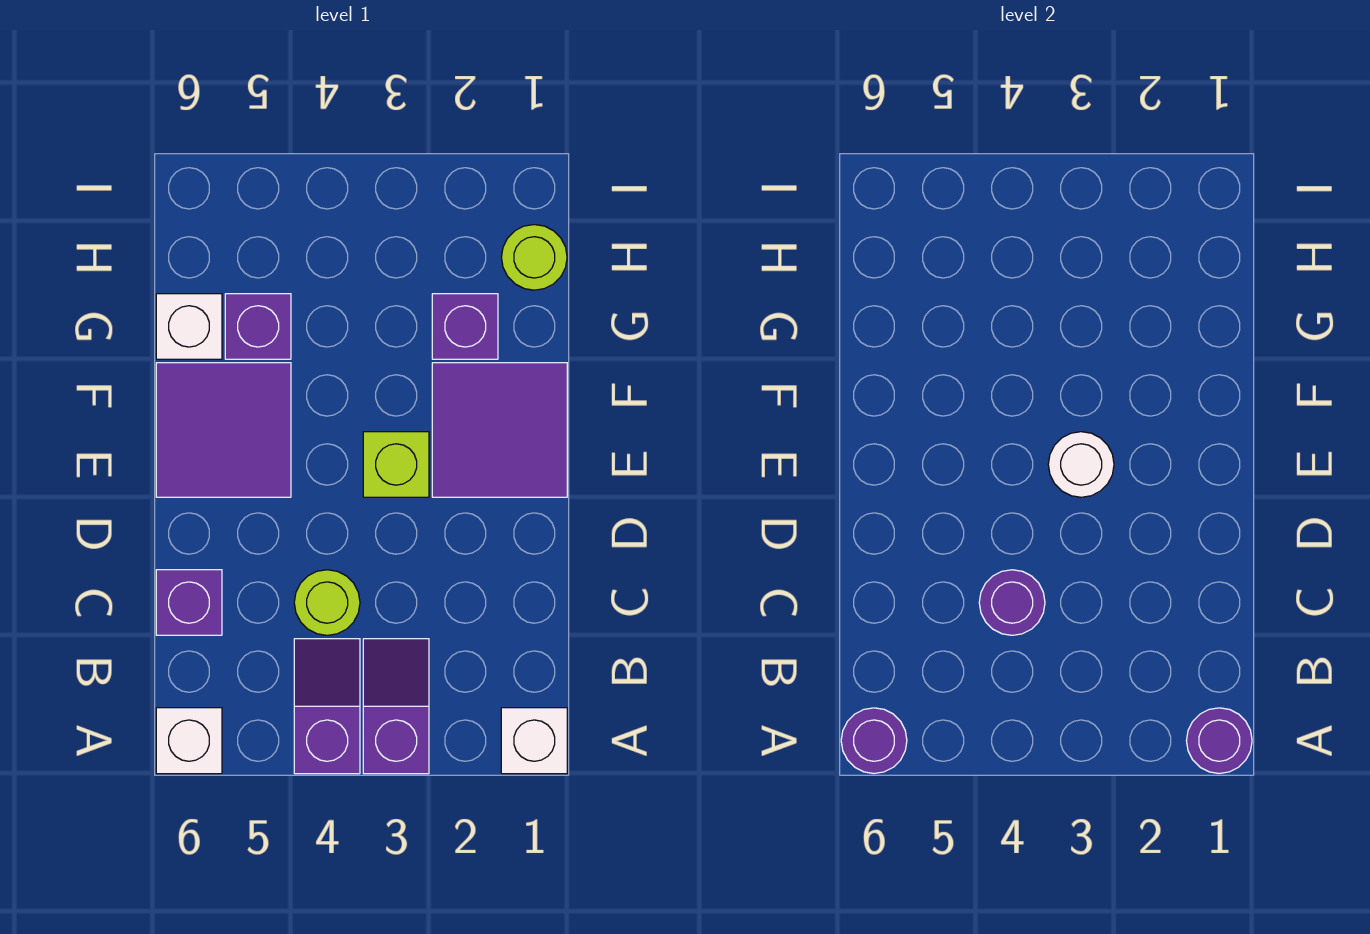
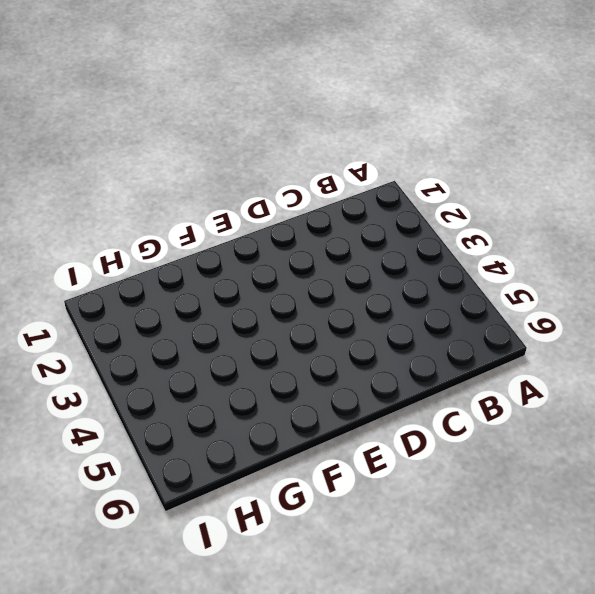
none -> white brick A1 level 1
none -> purple slope A3:B3 level 1 top A
none -> purple slope A4:B4 level 1 top A

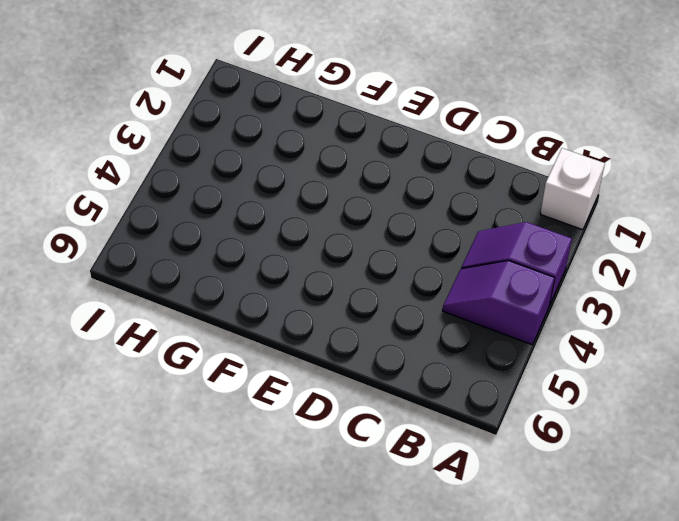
none -> white brick A6 level 1
none -> lime round brick C4 level 1
none -> purple brick C6 level 1

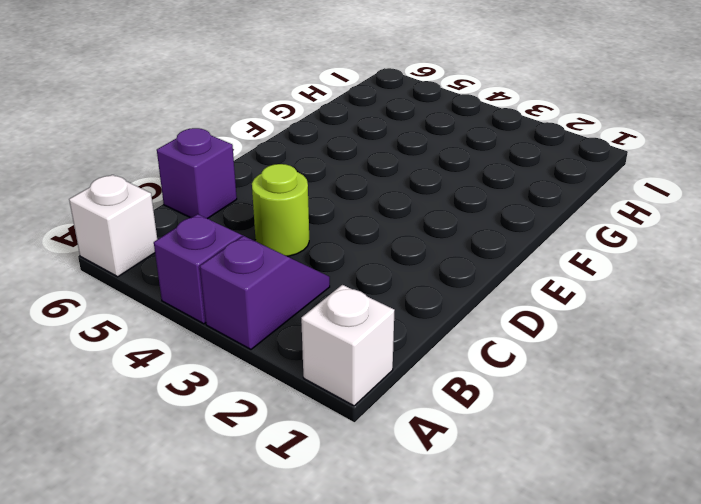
none -> purple tile E1:F2 level 1
none -> lime brick E3 level 1
none -> purple tile E5:F6 level 1

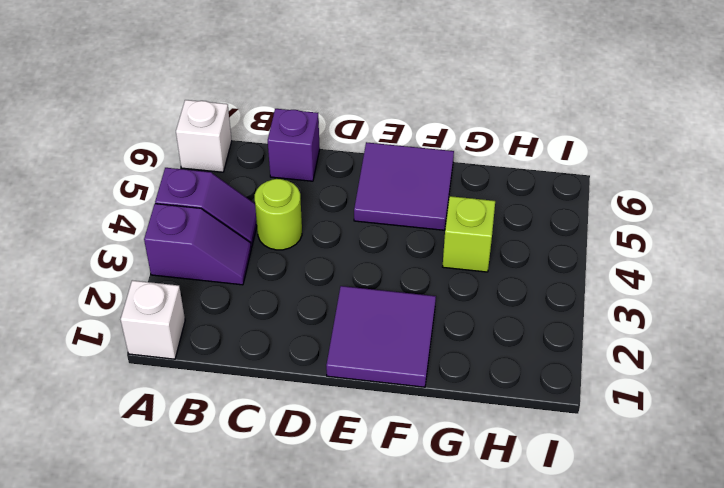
lime brick G4 level 1 -> lime brick E3 level 1
none -> purple brick G2 level 1
none -> purple brick G5 level 1
none -> white brick G6 level 1

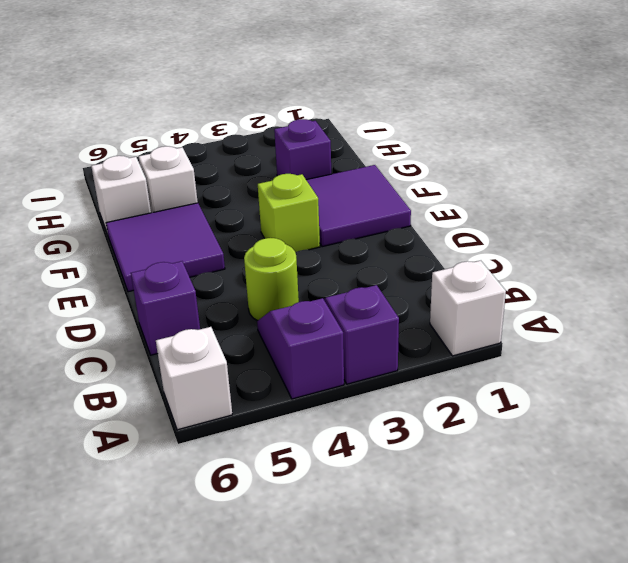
white brick G5 level 1 -> purple brick G5 level 1
none -> lime round brick H1 level 1
none -> purple round brick A1 level 2
none -> purple round brick A6 level 2

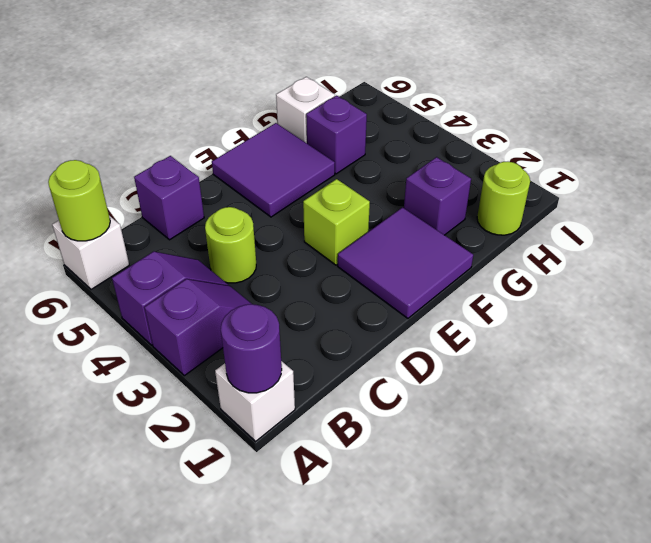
lime round brick A6 level 2 -> purple round brick A6 level 2
none -> purple round brick C4 level 2
none -> white round brick E3 level 2

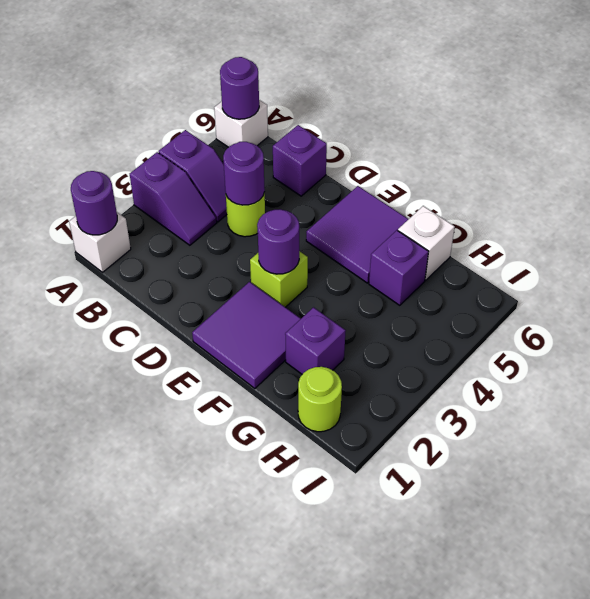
purple round brick E3 level 2 -> white round brick E3 level 2

